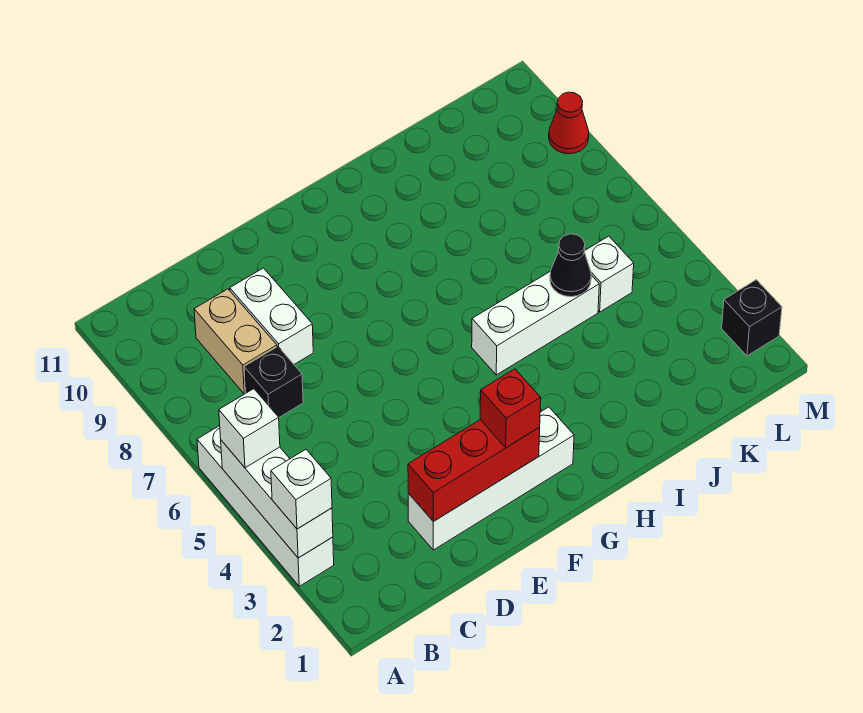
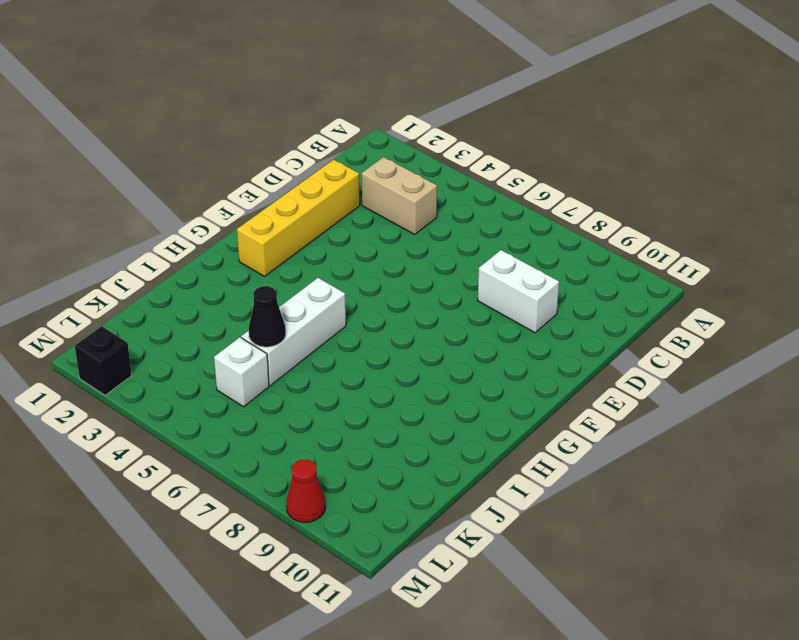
tan brick C3:C4 level 1 -> tan brick C8:C9 level 1
yellow brick D2:G2 level 1 -> white brick D2:G2 level 1
none -> white brick A3:A6 level 1
none -> black brick C7 level 1
none -> white brick A3:A5 level 2

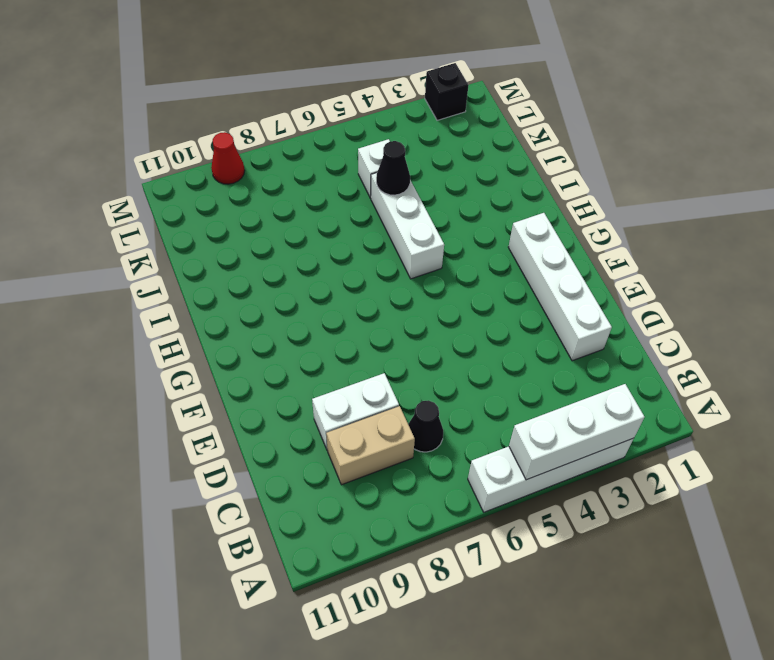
black cone C7 level 1 -> black brick C7 level 1
none -> red brick D2:F2 level 2
none -> white brick A3 level 3
none -> white brick A5 level 3

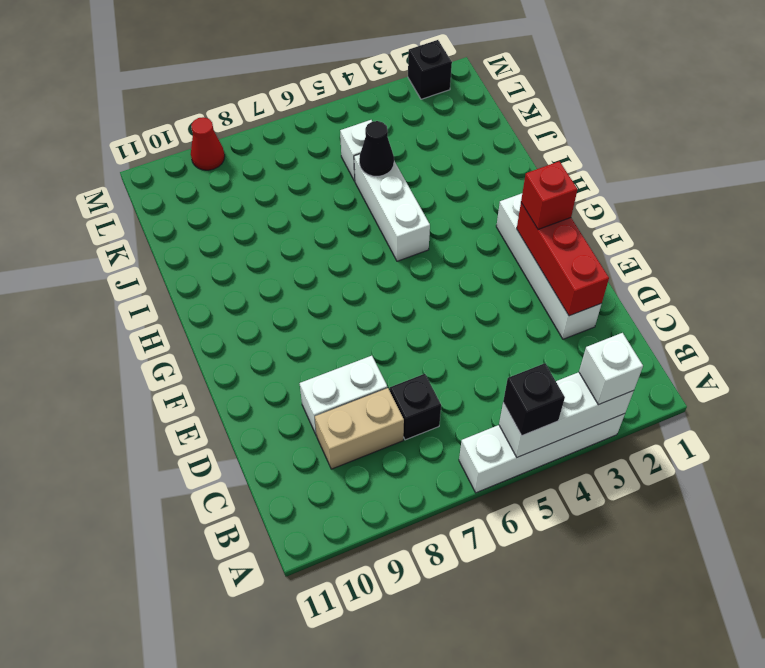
black brick A5 level 3 -> white brick A5 level 3

